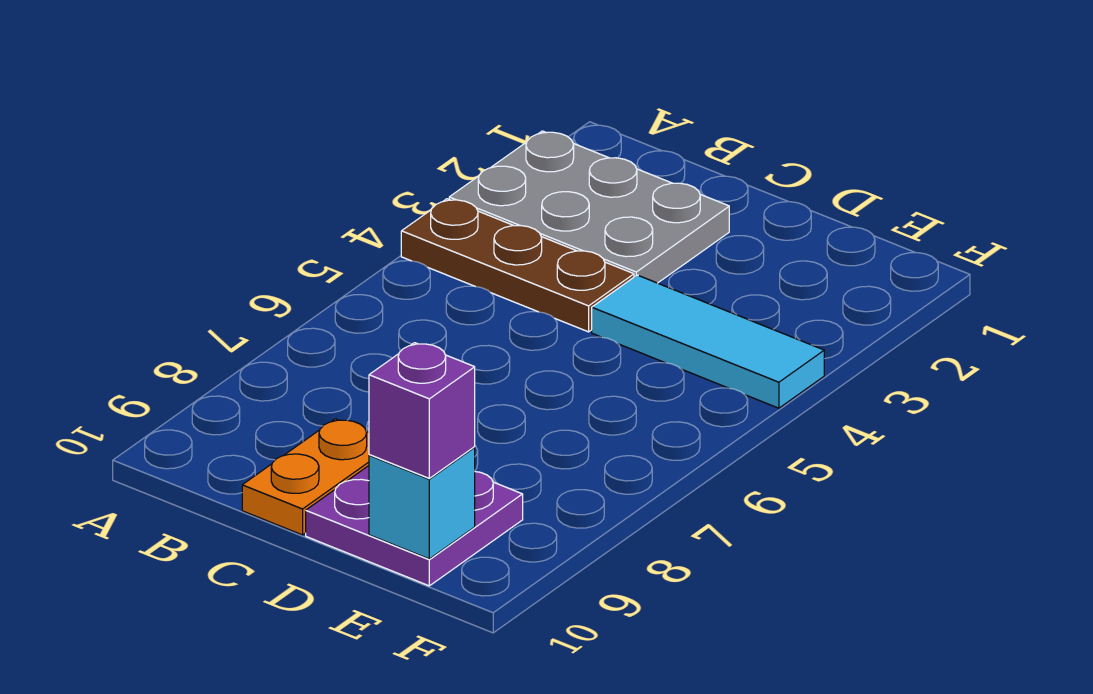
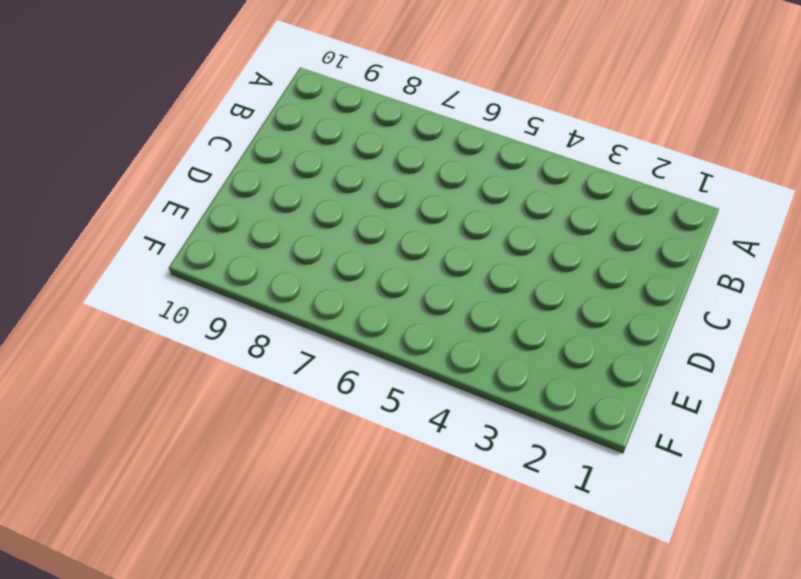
none -> grey plate A2:C3 level 1
none -> brown plate A4:C4 level 1

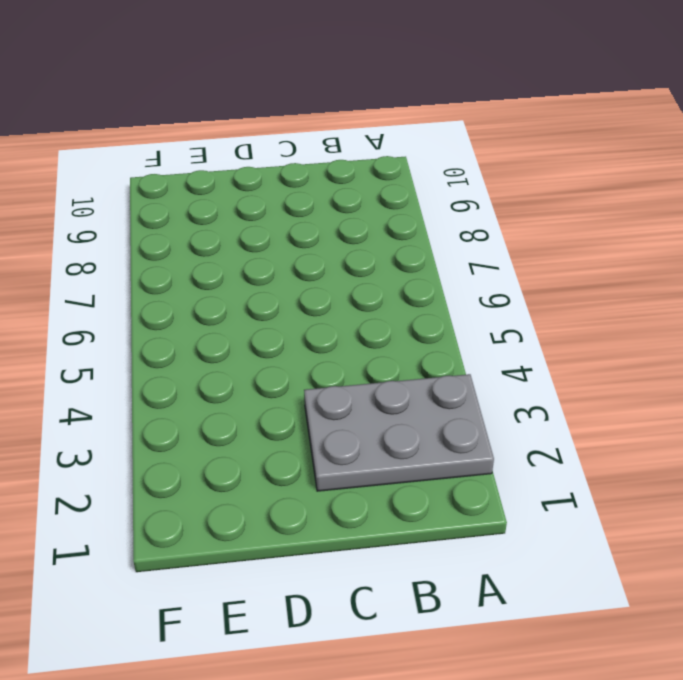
none -> brown plate A4:C4 level 1
none -> orange plate C9:C10 level 1

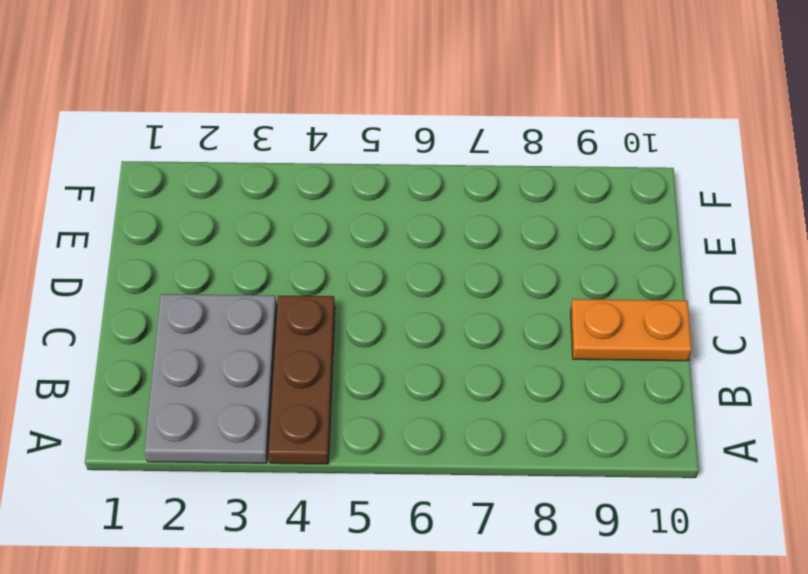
none -> cyan tile D4:F4 level 1
none -> purple plate D9:E10 level 1

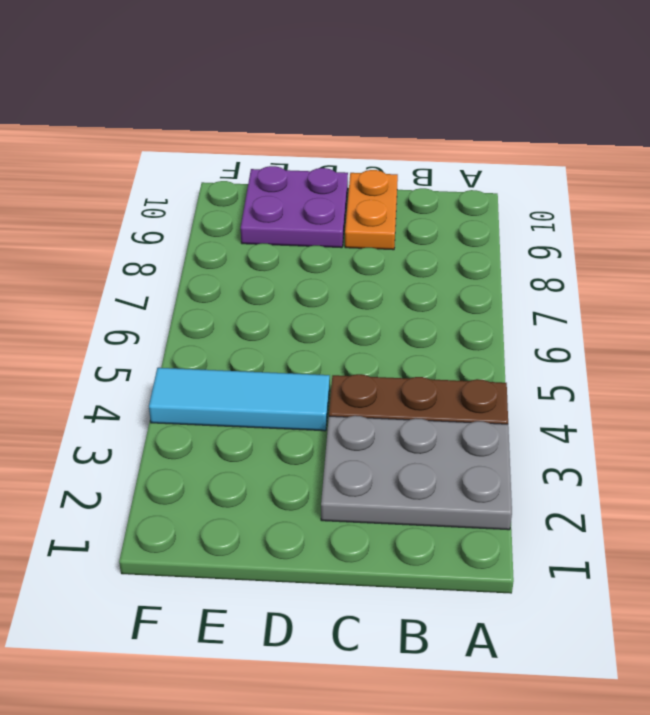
none -> cyan brick E10 level 2
none -> purple brick E10 level 3

